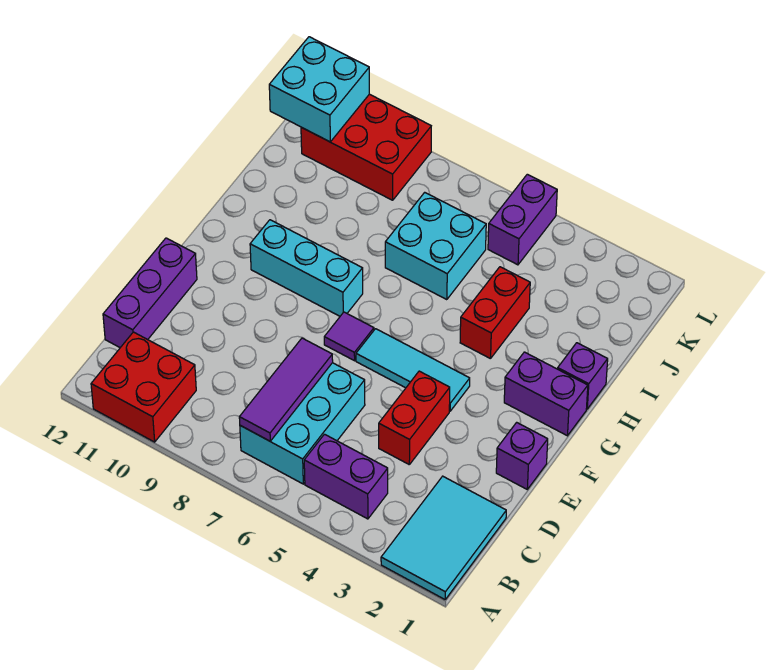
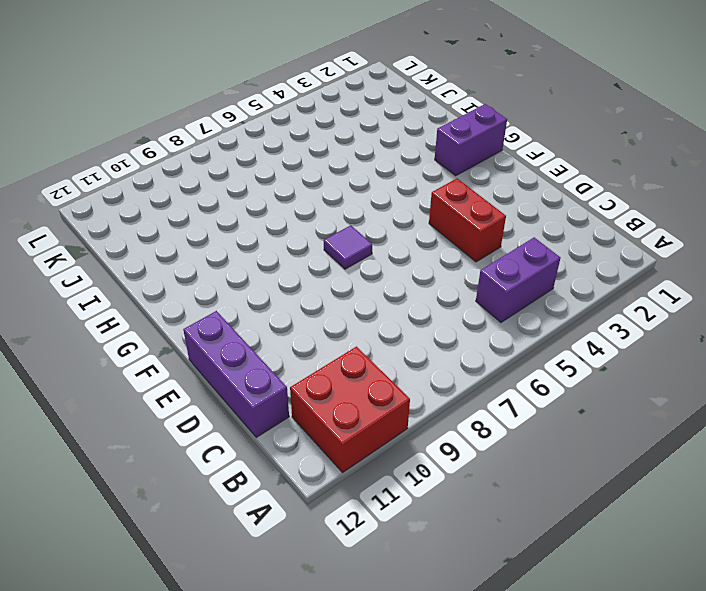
none -> cyan tile A1:C2 level 1
none -> cyan brick B6:D7 level 1
none -> purple brick E1 level 1

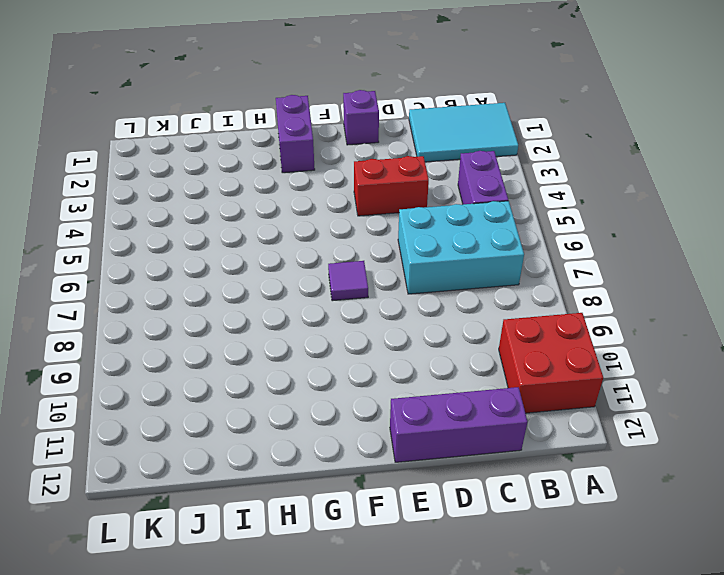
none -> cyan tile F4:F6 level 1
none -> cyan brick G8:G10 level 1
none -> purple brick H1 level 1

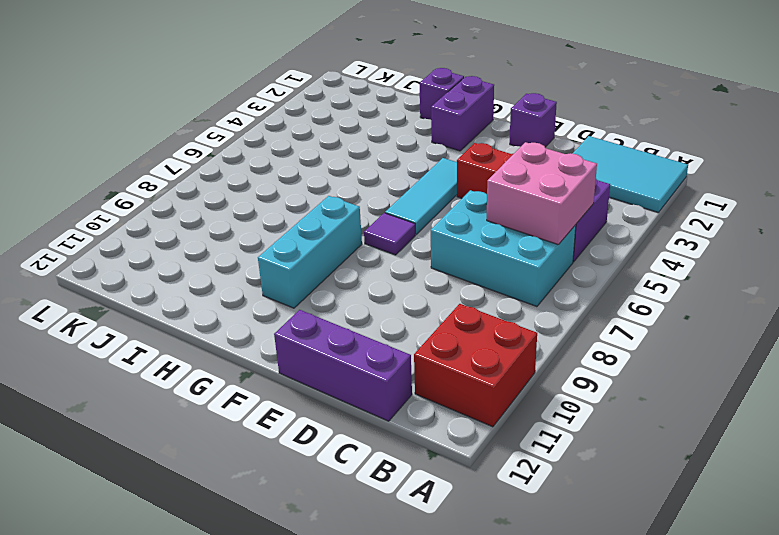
pink brick B5:C6 level 2 -> none
none -> red brick H4:I4 level 1
none -> cyan brick I6:J7 level 1
none -> purple brick K5:L5 level 1

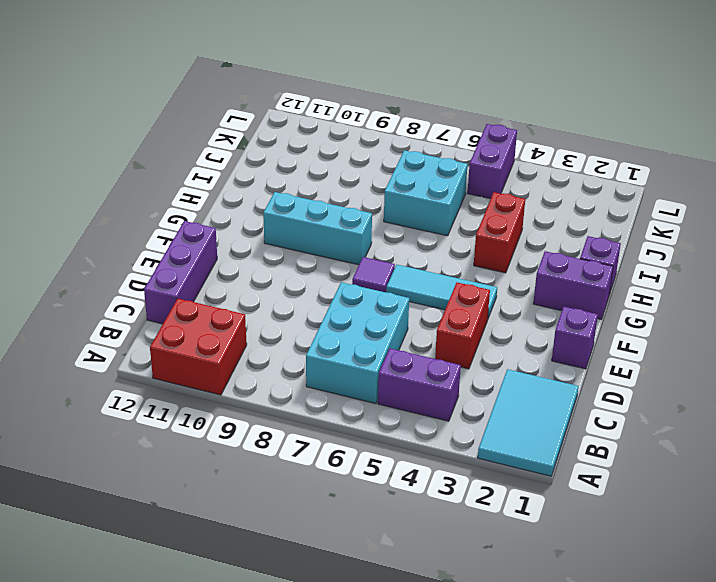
none -> red brick K9:L11 level 1
none -> purple tile B7:D7 level 2
none -> cyan brick K11:L12 level 2

